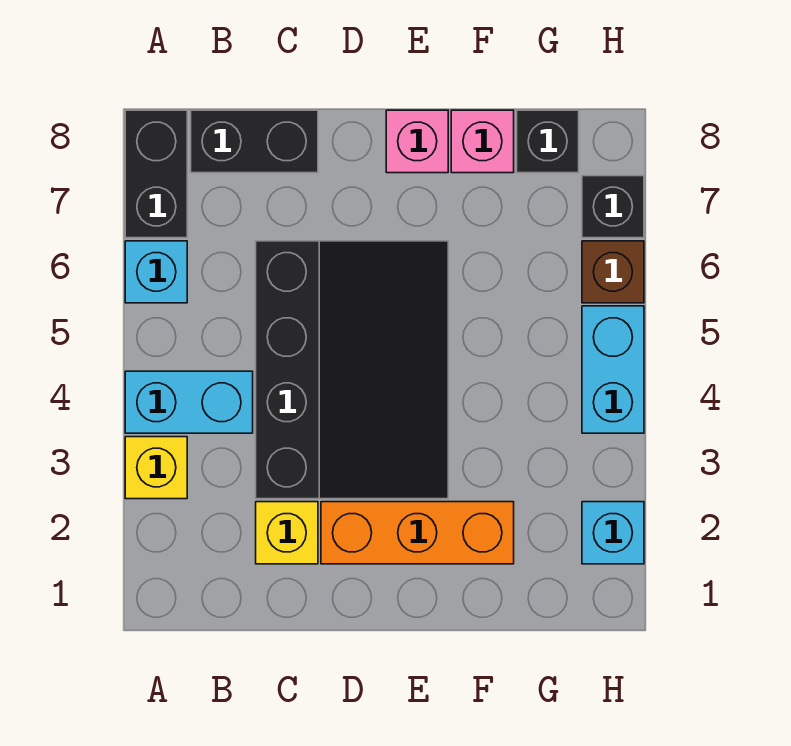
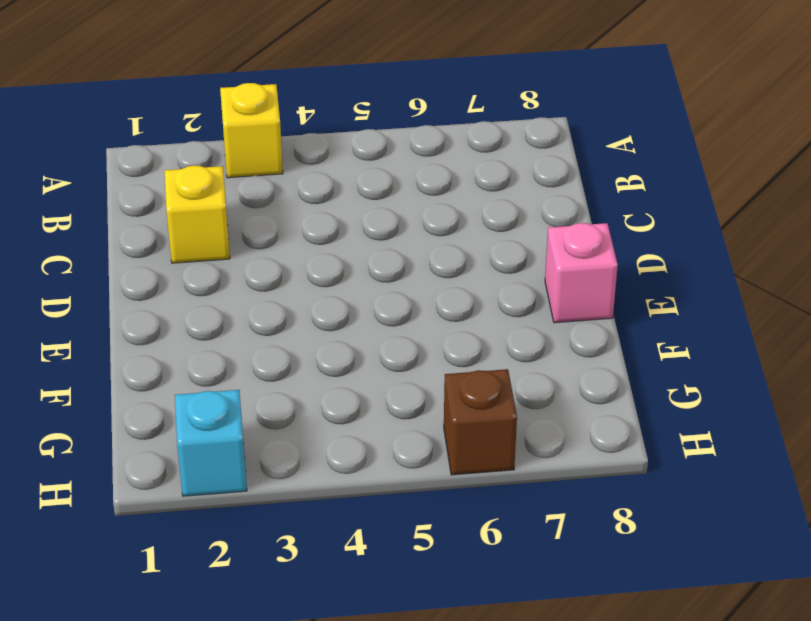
none -> cyan brick A4:B4 level 1
none -> cyan brick A6 level 1
none -> black brick A7:A8 level 1

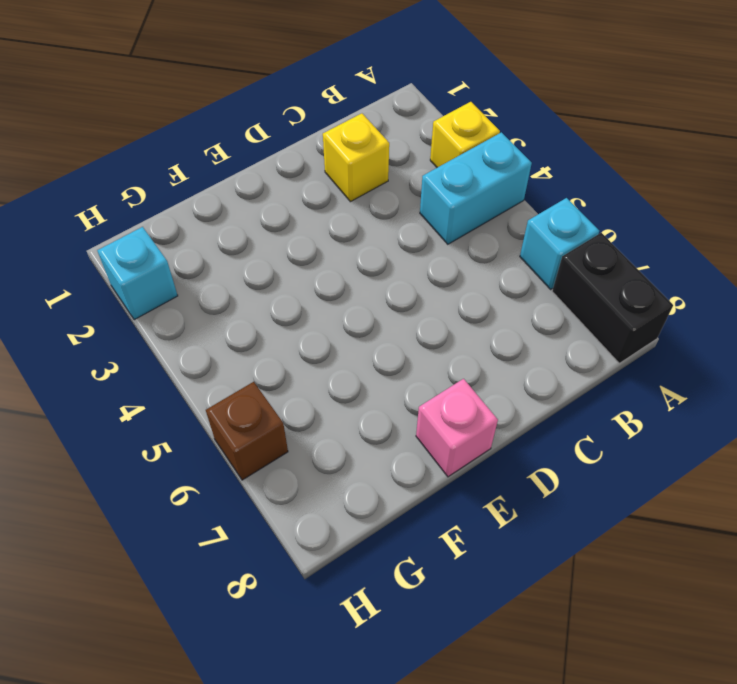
none -> black brick B8:C8 level 1
none -> black slope C3:E6 level 1 top C
none -> orange brick D2:F2 level 1

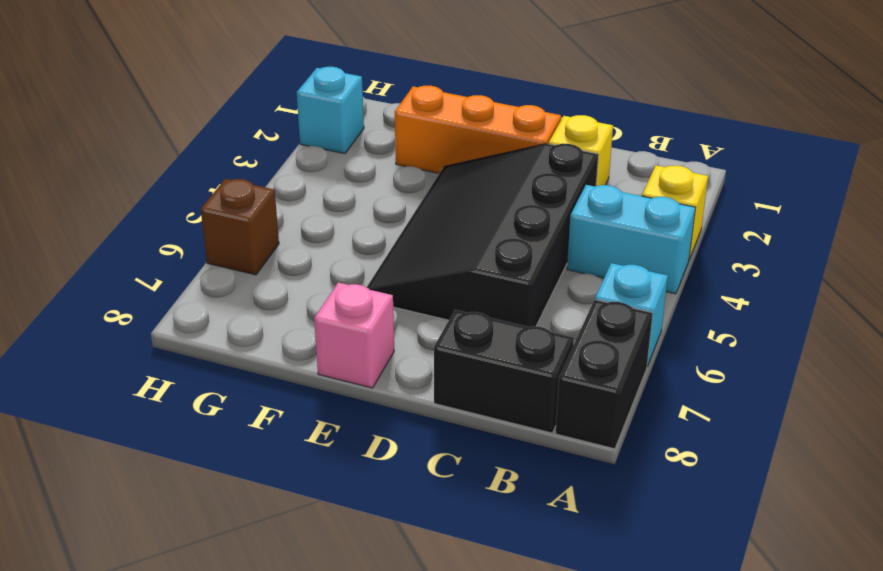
none -> pink brick F8 level 1
none -> black brick G8 level 1
none -> cyan brick H4:H5 level 1

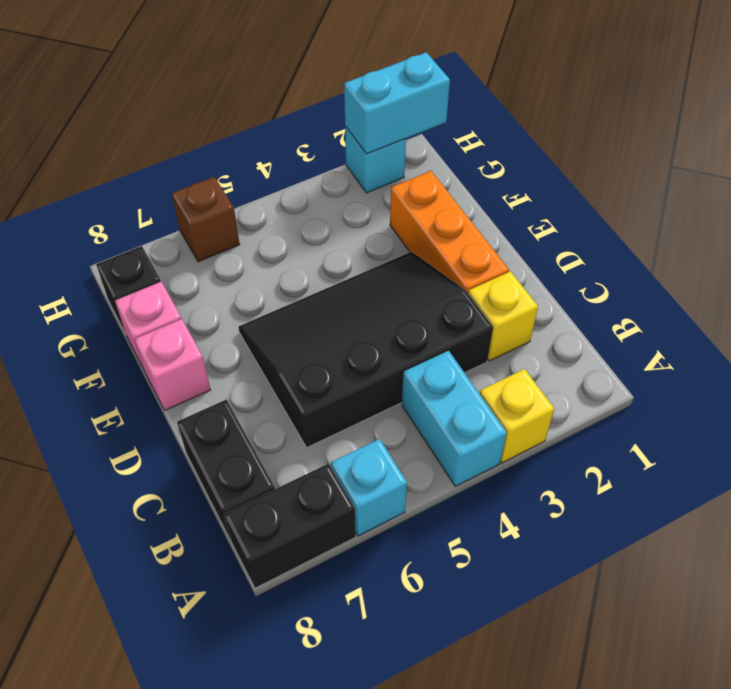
cyan brick H1:H2 level 2 -> cyan brick H4:H5 level 1
none -> black brick H7 level 1

